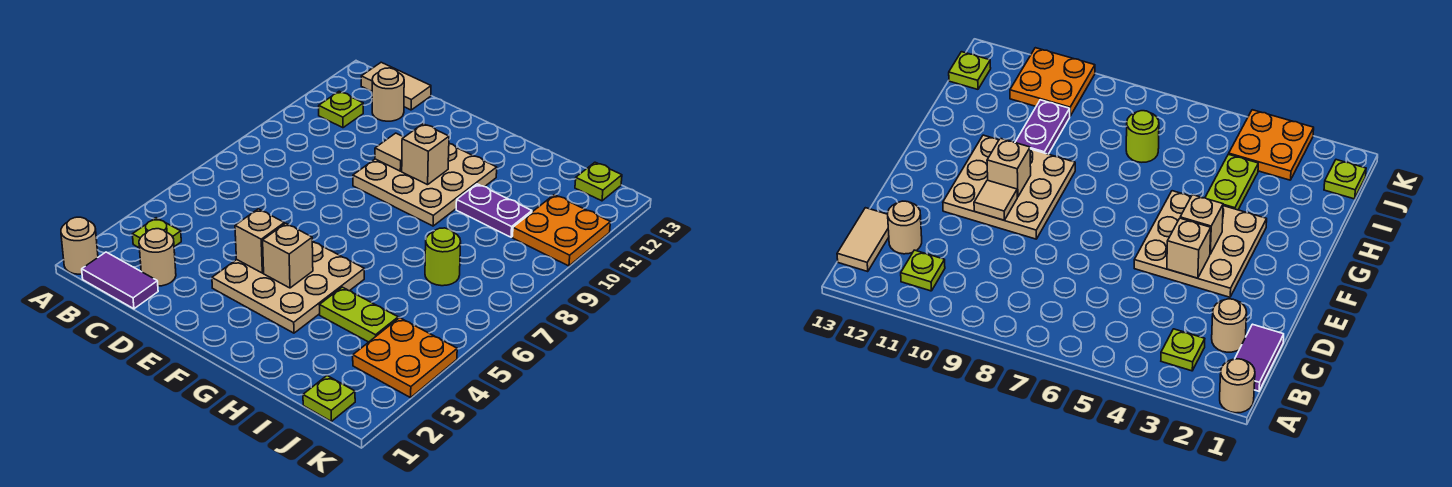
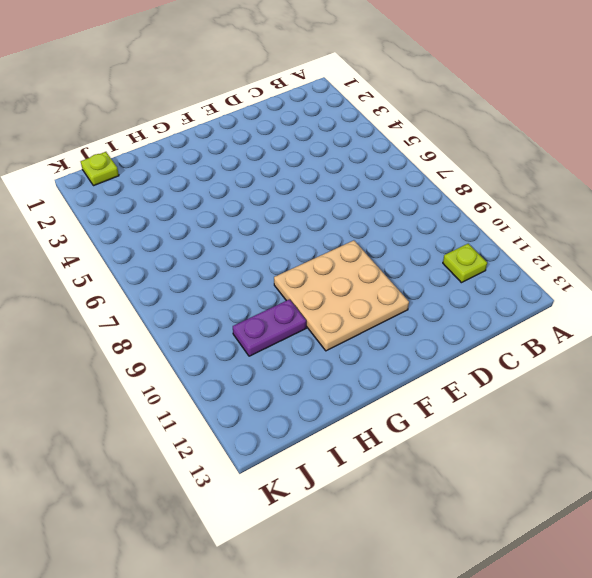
none -> tan round brick A1 level 1
none -> purple tile B1:C1 level 1
none -> lime plate B3 level 1

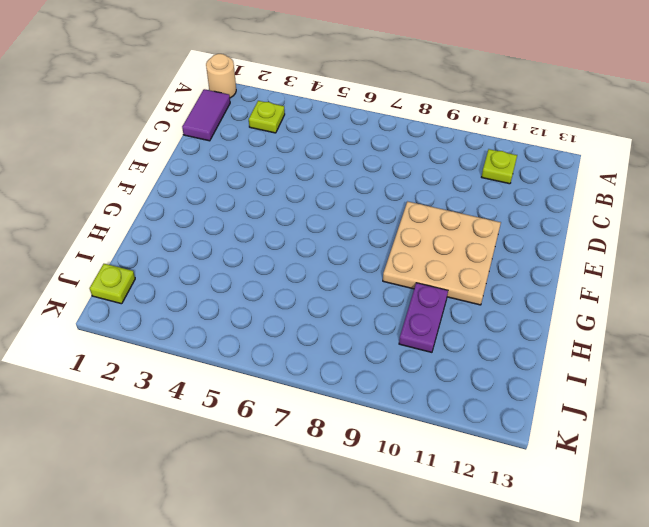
none -> tan tile B13:C13 level 1
none -> tan round brick C2 level 1
none -> tan round brick C12 level 1

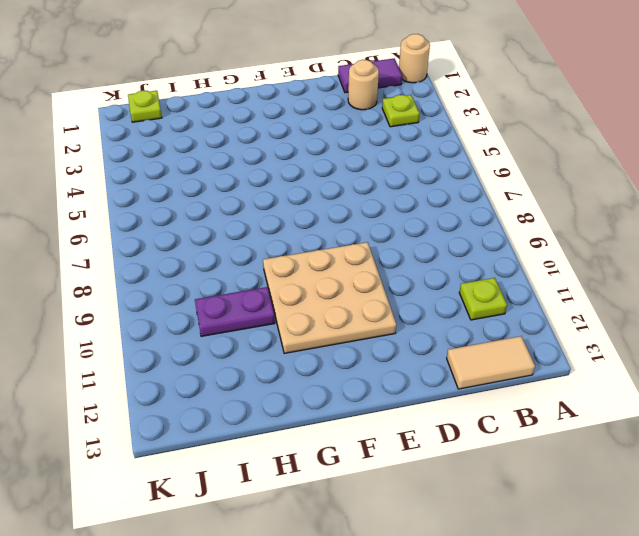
none -> tan round brick C12 level 1
none -> tan plate E3:G5 level 1
none -> lime plate H4:I4 level 1

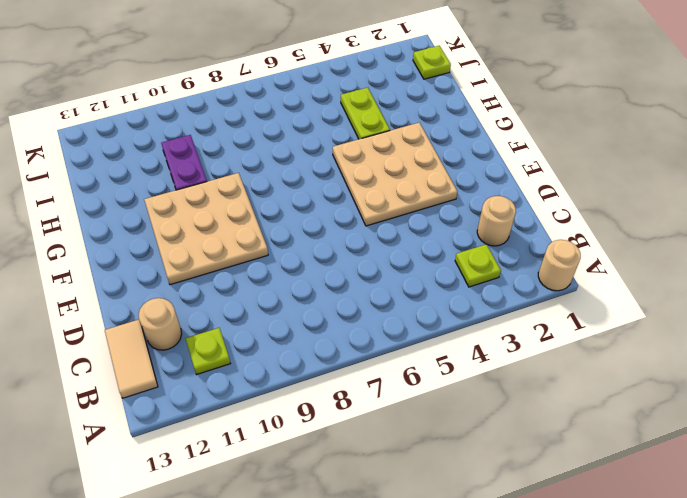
none -> purple tile B1:C1 level 1
none -> lime round brick I7 level 1
none -> orange plate J3:K4 level 1

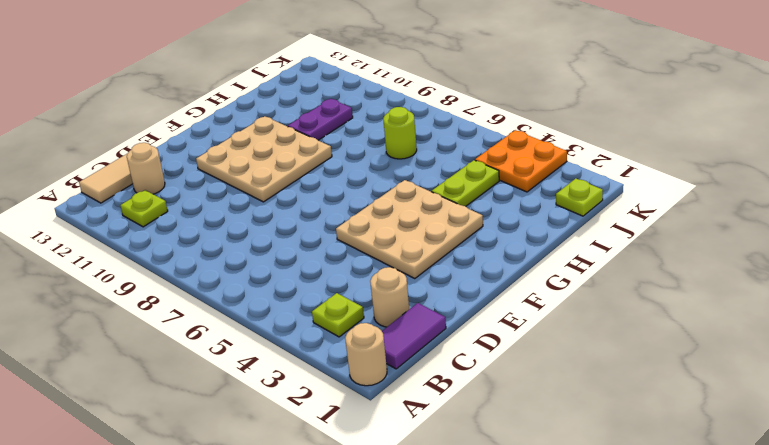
none -> orange plate J10:K11 level 1
none -> lime plate J13 level 1
none -> tan brick E4 level 2

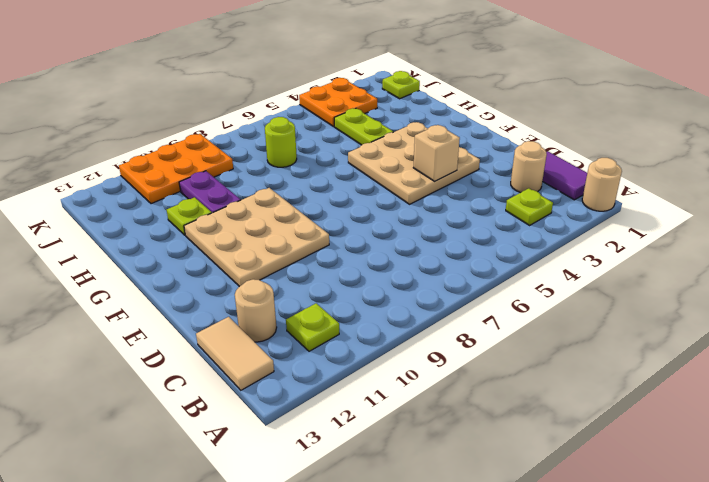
lime plate H11 level 1 -> lime plate J13 level 1
orange plate J9:K11 level 1 -> orange plate J10:K11 level 1
none -> tan tile E10 level 2
none -> tan brick F4 level 2
none -> tan brick F10 level 2

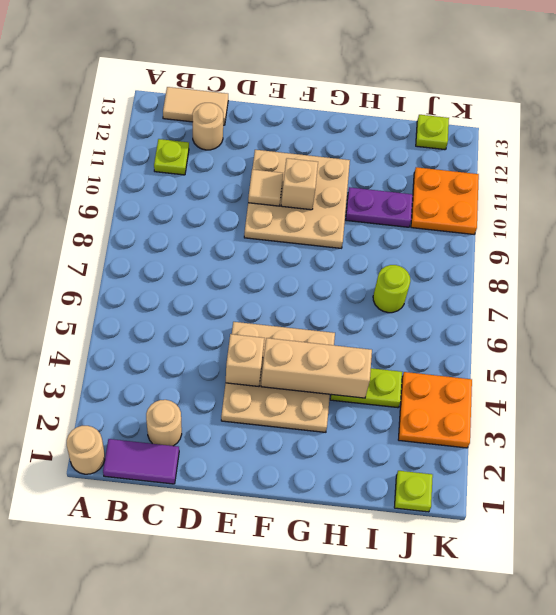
tan brick F4:H4 level 2 -> tan brick F4 level 2
none -> lime plate B3 level 1

